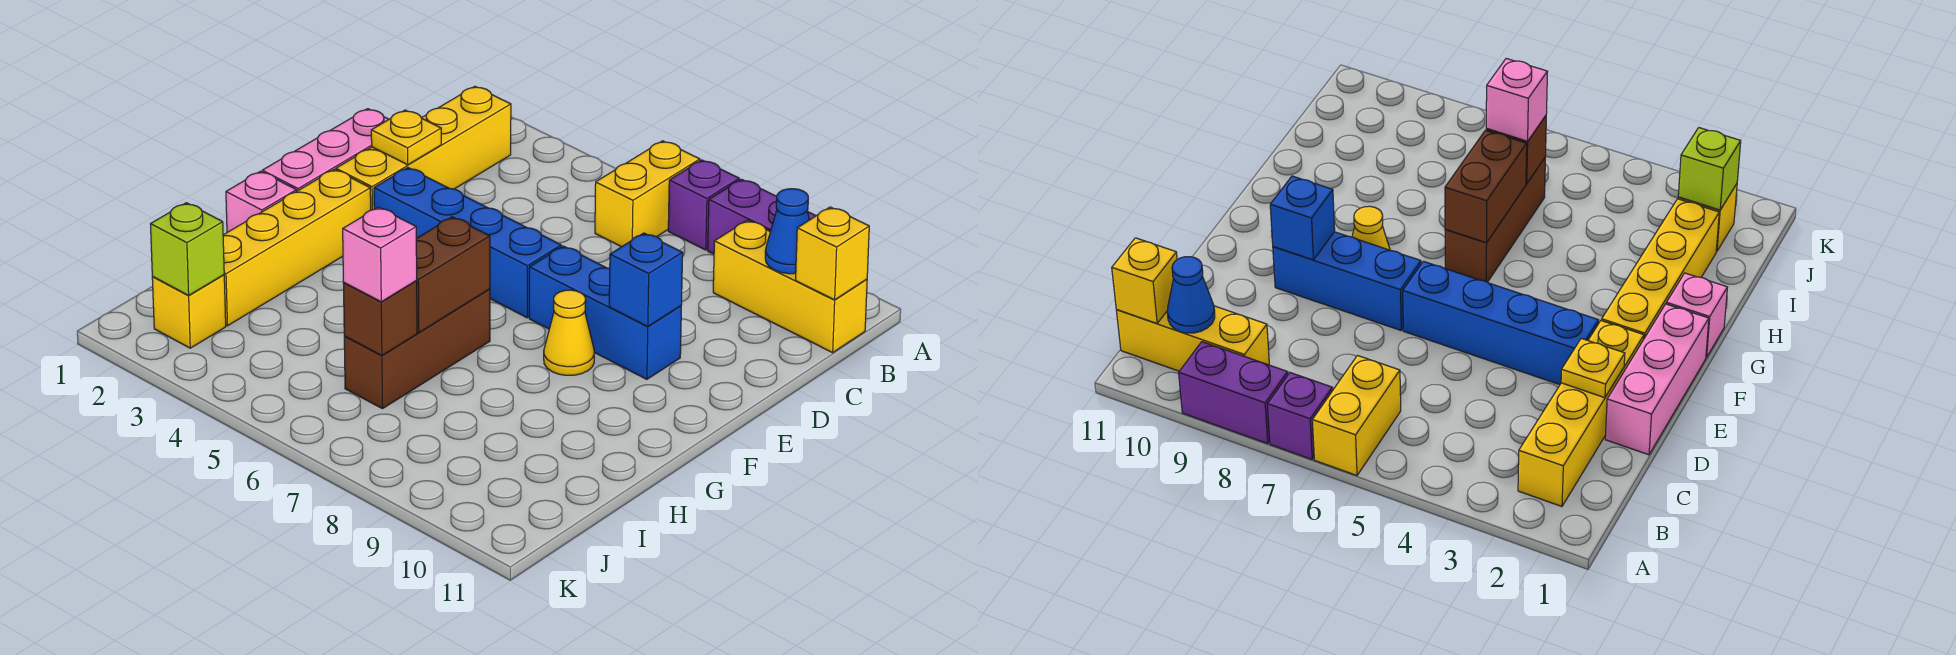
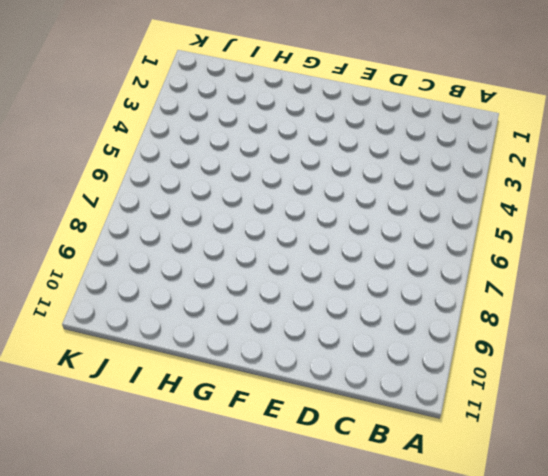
none -> yellow brick A6:B6 level 1
none -> purple brick A7 level 1
none -> purple brick A8:A9 level 1

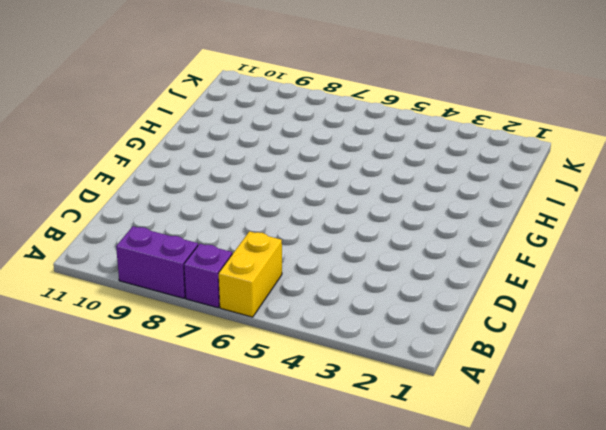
none -> yellow brick B2:E2 level 1
none -> yellow brick B9:B11 level 1
none -> pink brick D1:F1 level 1

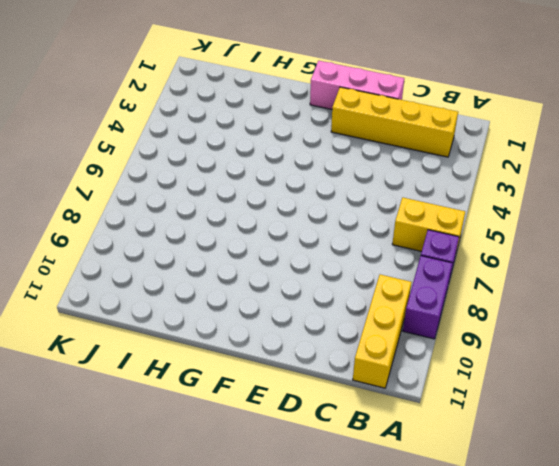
none -> blue brick E3:E6 level 1
none -> blue brick E7:E9 level 1
none -> yellow brick F2:I2 level 1

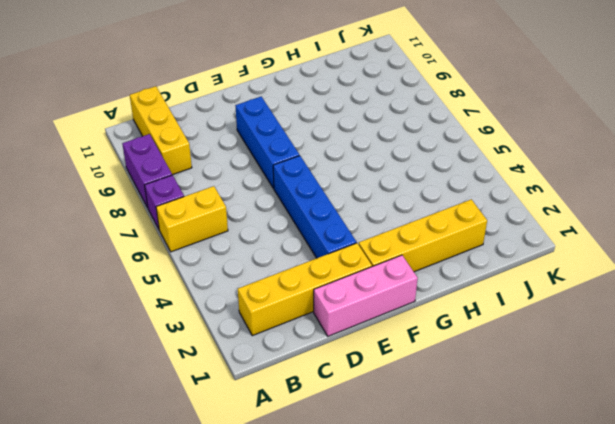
none -> yellow cone F8 level 1
none -> pink brick G1 level 1
none -> brown brick G6:I6 level 1

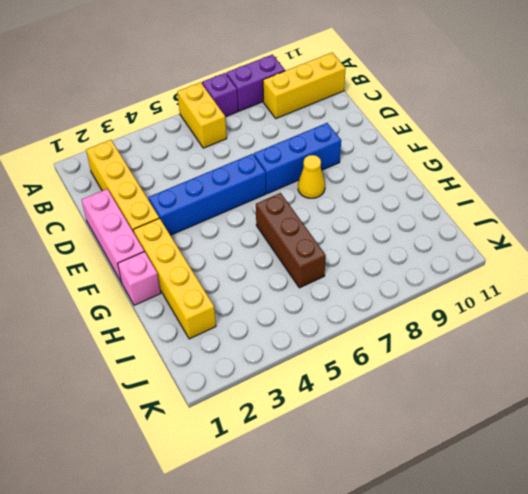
none -> yellow brick J2 level 1
none -> blue cone B10 level 2
none -> yellow brick B11 level 2

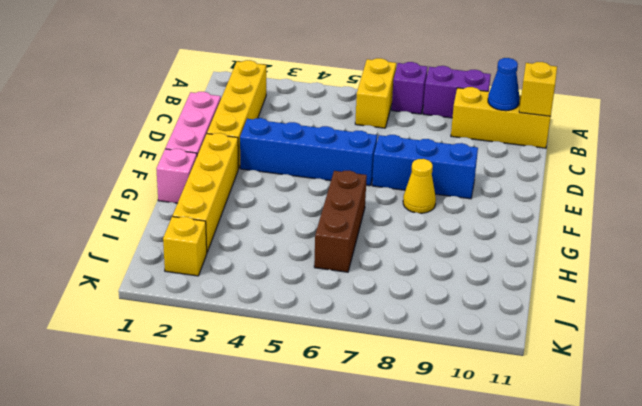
none -> yellow plate D2 level 2
none -> blue brick E9 level 2
none -> brown brick G6:H6 level 2

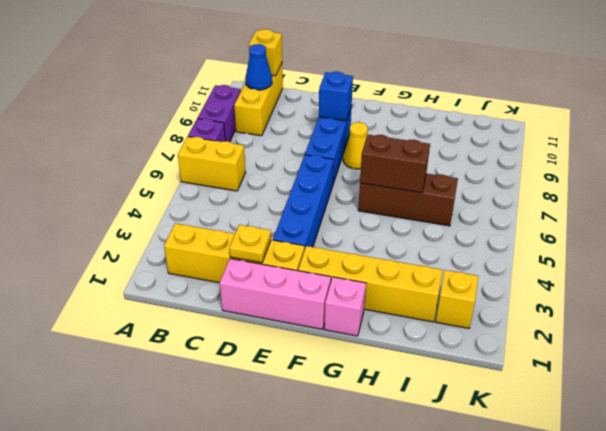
none -> brown brick I6 level 2
none -> lime brick J2 level 2
none -> pink brick I6 level 3

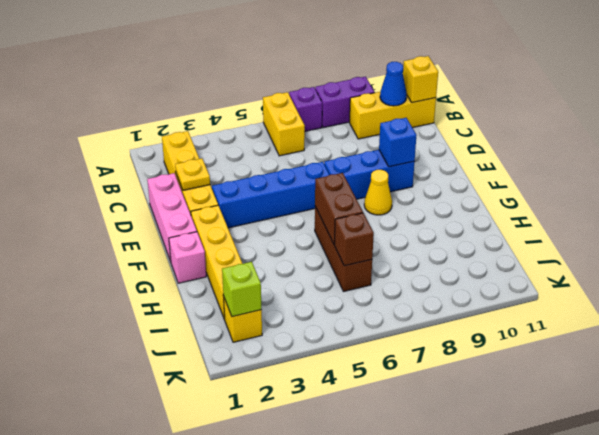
none -> pink brick I6 level 3

